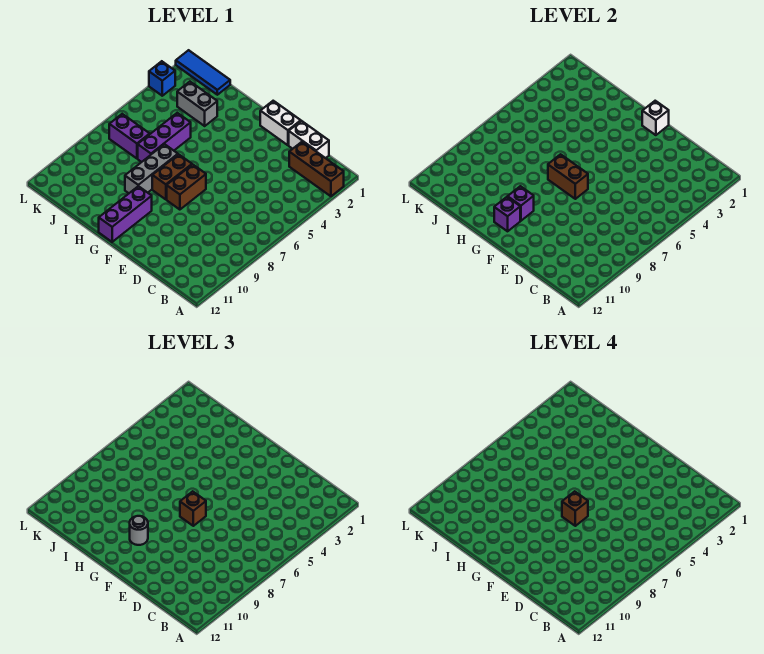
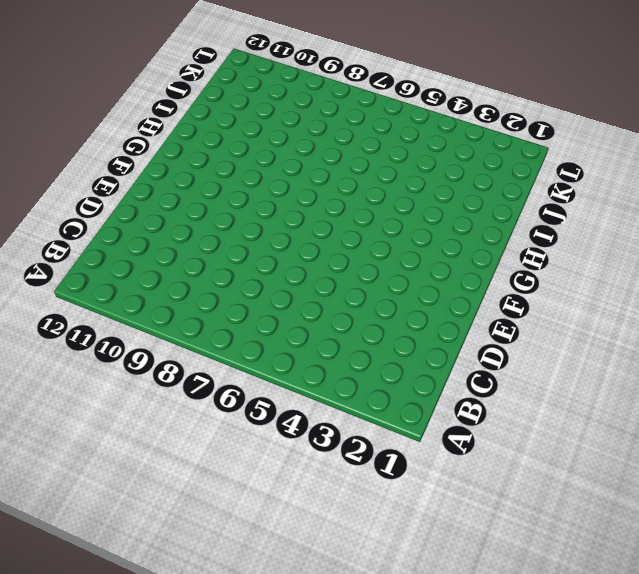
none -> brown brick A2:C2 level 1
none -> white brick C1:D1 level 1
none -> white brick E1:F1 level 1

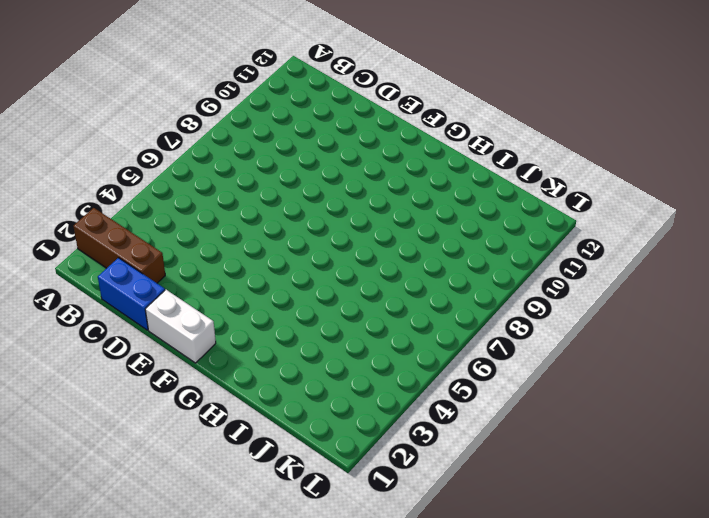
blue brick C1:D1 level 1 -> white brick C1:D1 level 1
none -> brown brick F7:F8 level 1
none -> brown brick G7:G8 level 1
none -> purple brick G10:G12 level 1

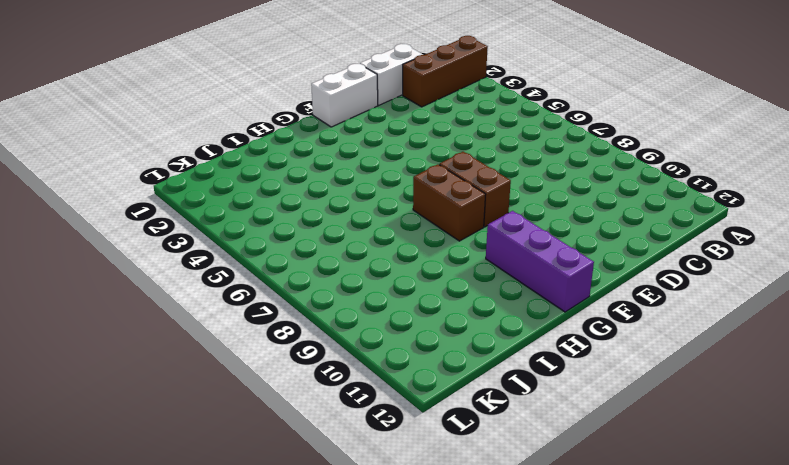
none -> grey brick H7:H9 level 1
none -> grey brick I3:J3 level 1
none -> purple brick I5:I7 level 1

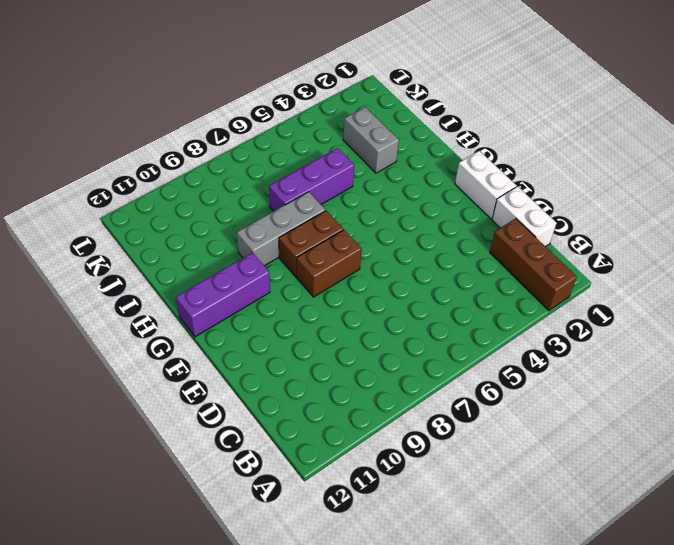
none -> blue tile J1:L1 level 1
none -> purple brick J7:K7 level 1
none -> blue brick L3 level 1

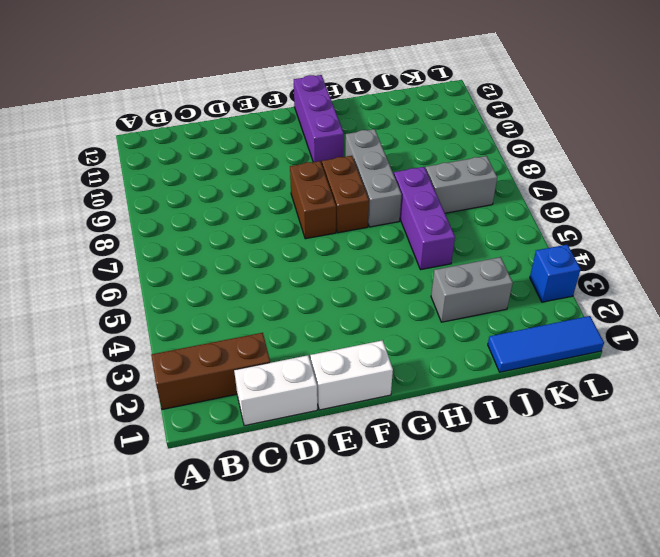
grey brick J7:K7 level 1 -> purple brick J7:K7 level 1
none -> white brick F1 level 2
none -> brown brick F7:G7 level 2
none -> purple brick G10 level 2

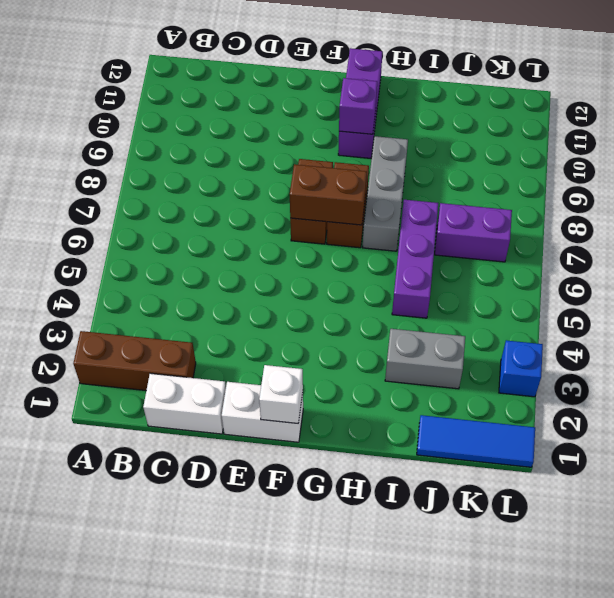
none -> purple brick G11 level 2
none -> brown brick F7 level 3
none -> grey round brick G10 level 3

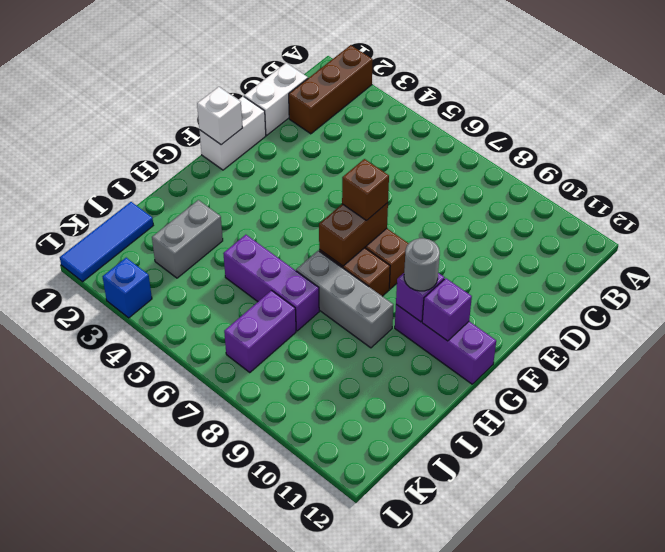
none -> brown brick F7 level 4

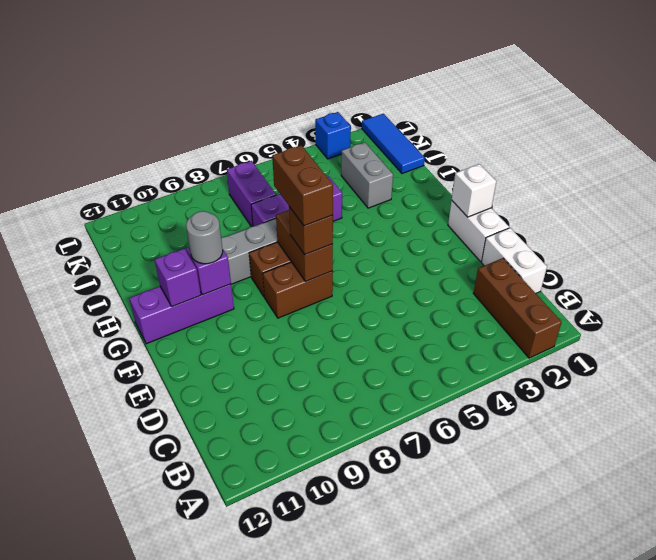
brown brick F7:G7 level 4 -> brown brick F7 level 4

